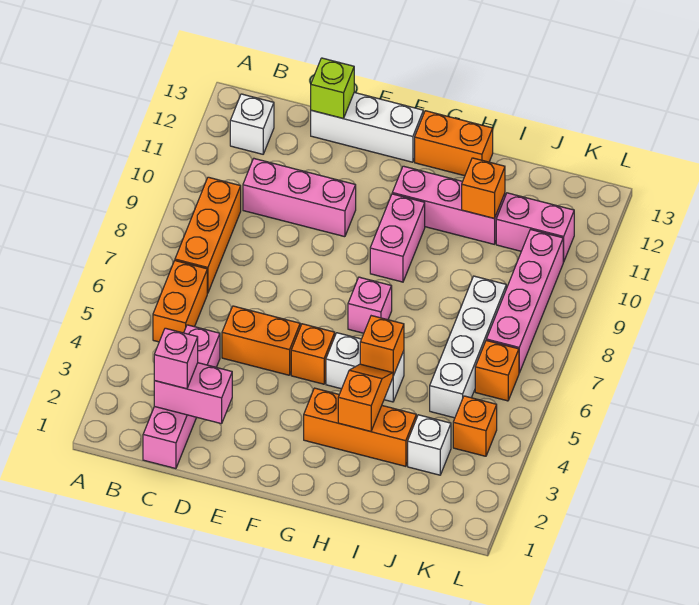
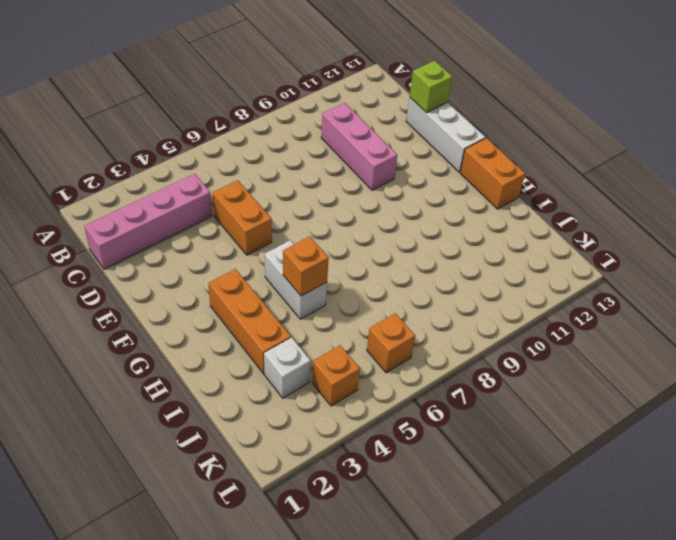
none -> orange brick B5:B6 level 1
none -> orange brick B7:B9 level 1
none -> white brick B12 level 1

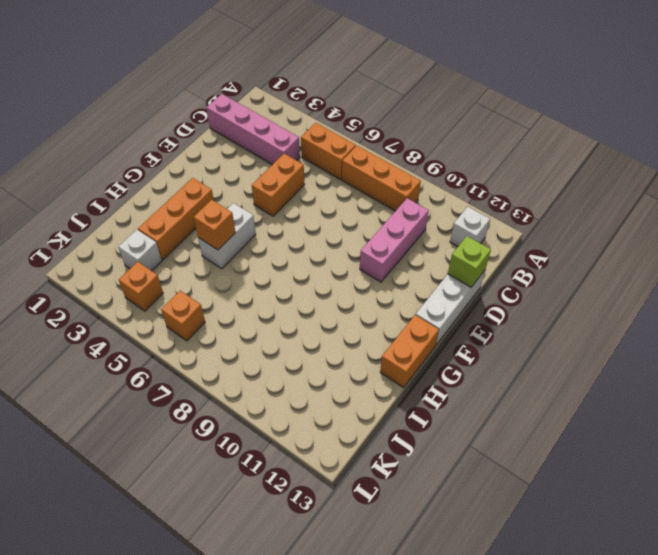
none -> orange brick F5 level 1
none -> pink brick G7 level 1
none -> pink brick G9:G10 level 1

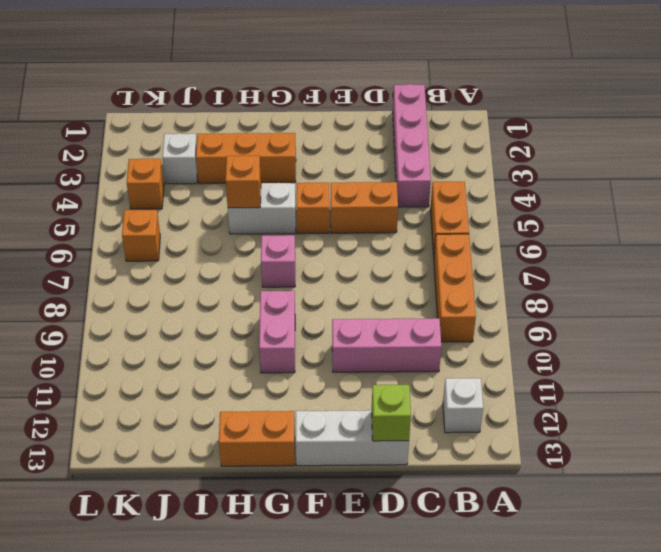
none -> pink brick G11:I11 level 1
none -> white brick J5:J8 level 1
none -> pink brick J11:K11 level 1

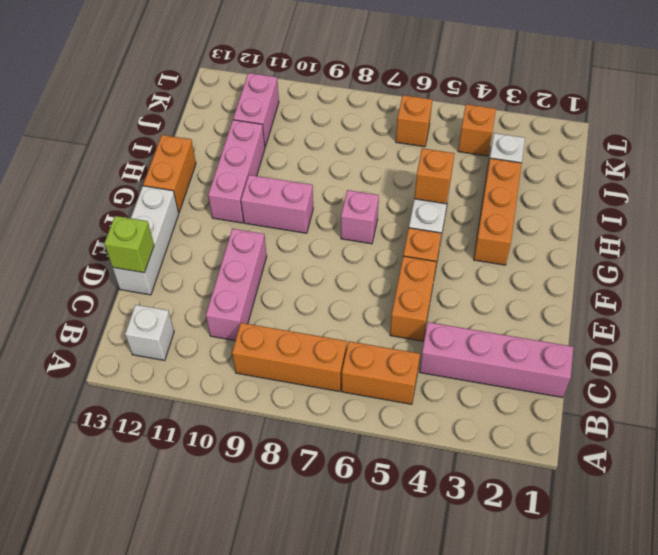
none -> white brick J5:J8 level 1
none -> pink brick K7:K10 level 1
none -> pink brick C2:D2 level 2

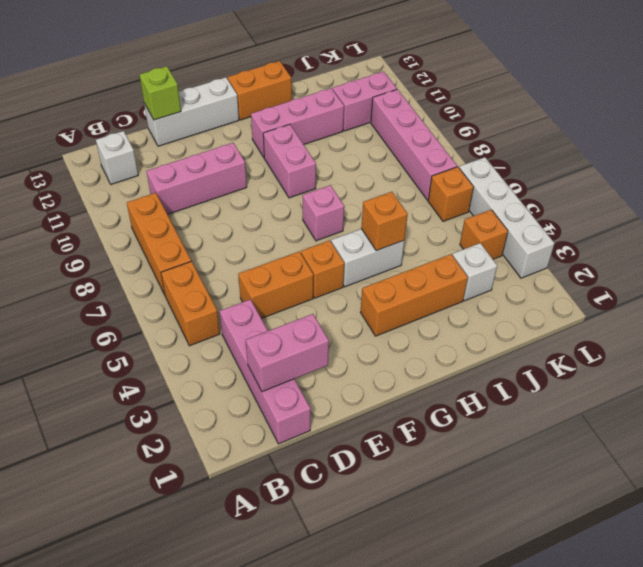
white brick L3:L6 level 1 -> white brick J5:J8 level 1
none -> orange slope H3:H4 level 2 top 3
none -> orange brick I11 level 2
none -> pink brick C2 level 3

